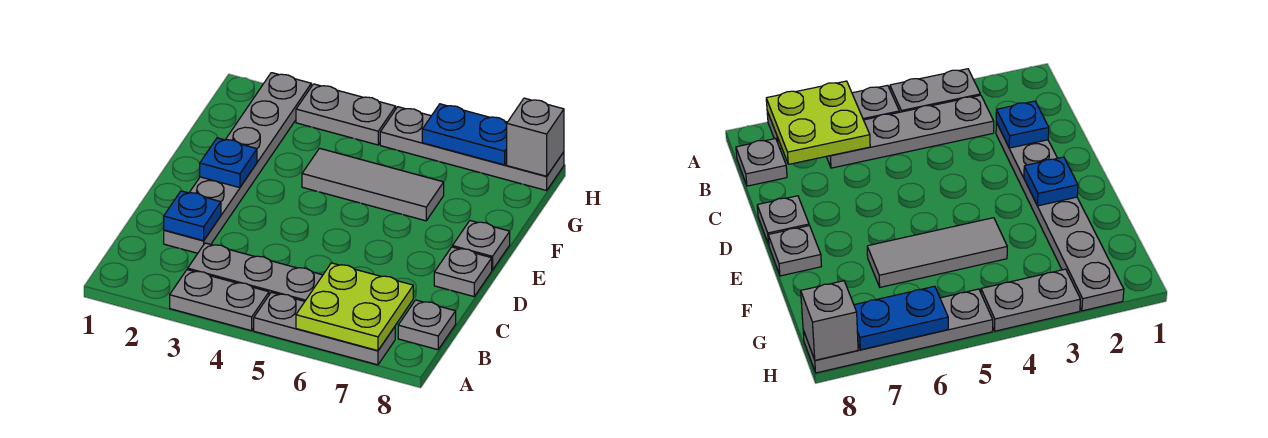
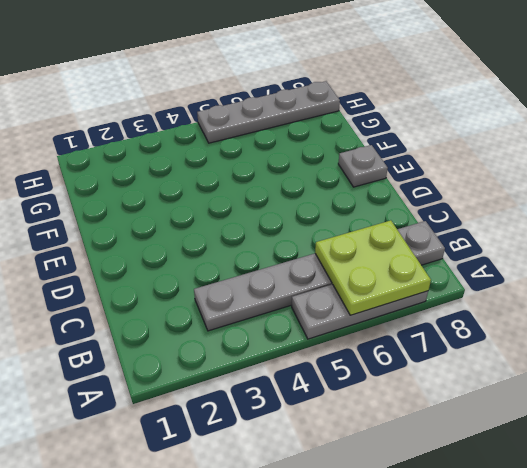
none -> grey plate A3:A4 level 1
none -> grey plate C2:H2 level 1
none -> grey plate D8 level 1

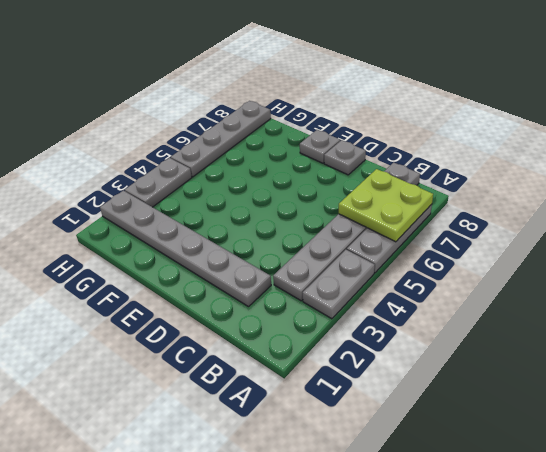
none -> grey tile F4:F6 level 1
none -> blue plate C2 level 2
none -> blue plate E2 level 2

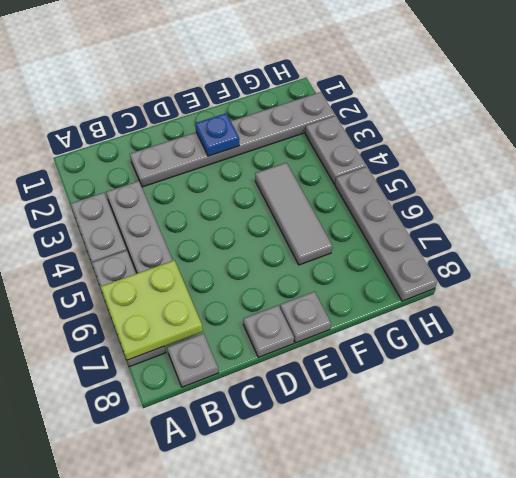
none -> blue plate C2 level 2
none -> blue plate H6:H7 level 2
none -> grey brick H8 level 2

